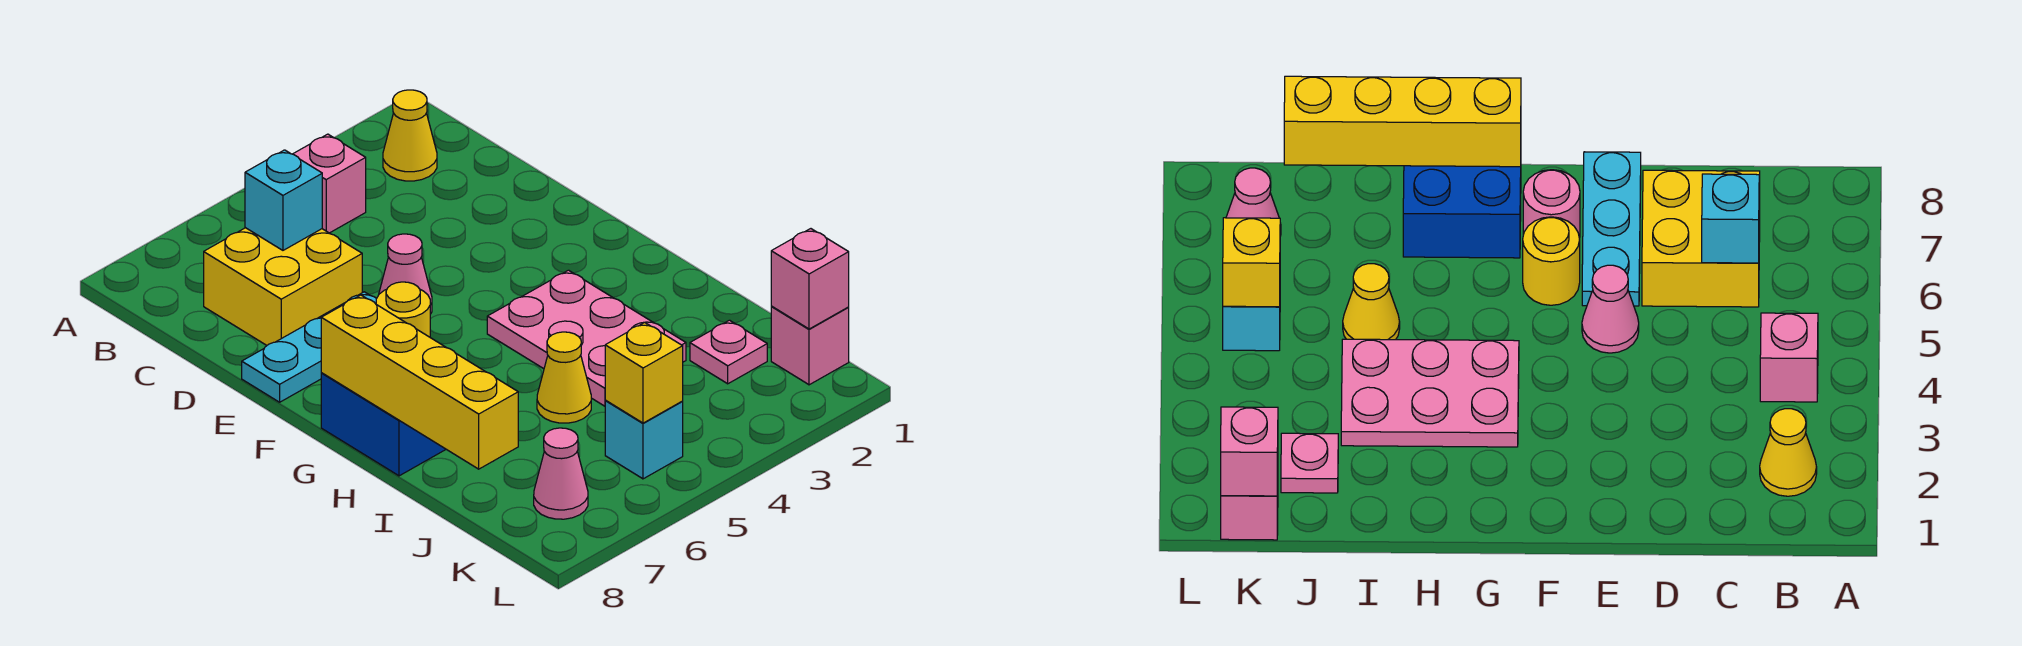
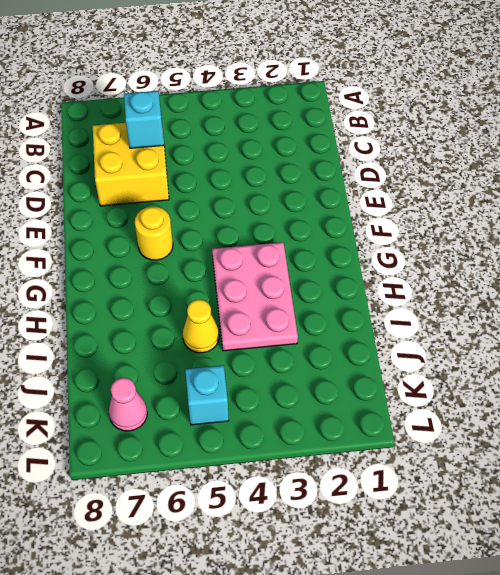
none -> yellow cone B2 level 1
none -> pink brick B4 level 1
none -> pink cone E5 level 1

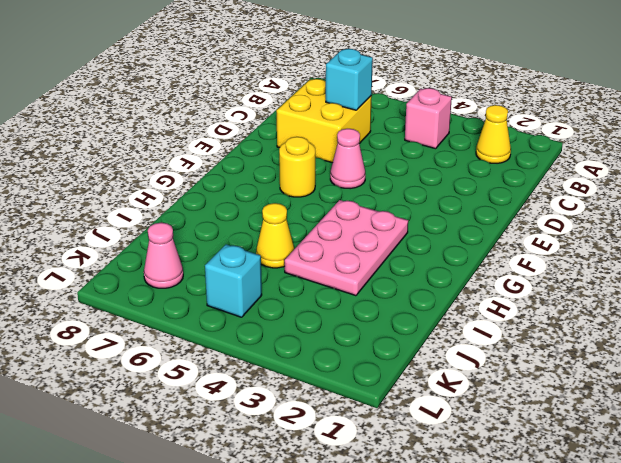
none -> cyan plate E6:E8 level 1
none -> pink round brick F7 level 1
none -> blue brick G7:H8 level 1

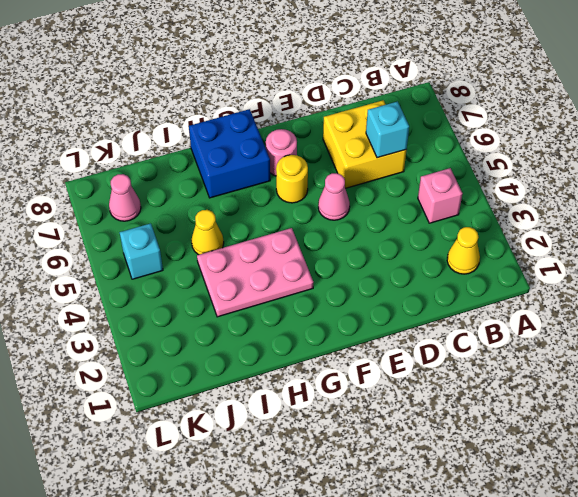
none -> cyan plate E6:E8 level 1
none -> pink plate J2 level 1
none -> pink brick K1 level 1

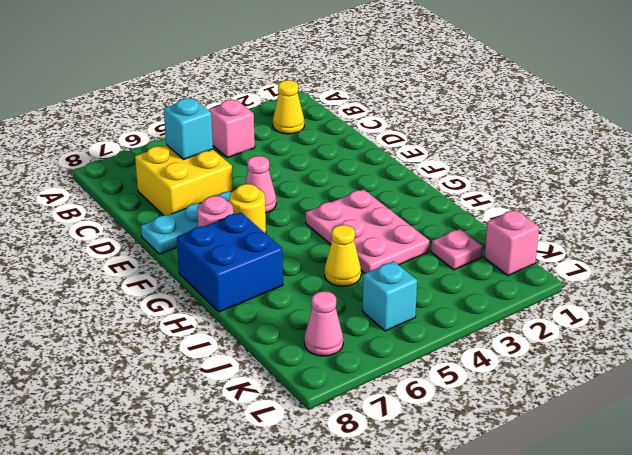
none -> yellow brick G8:J8 level 2
none -> pink brick K1 level 2
none -> yellow brick K5 level 2

